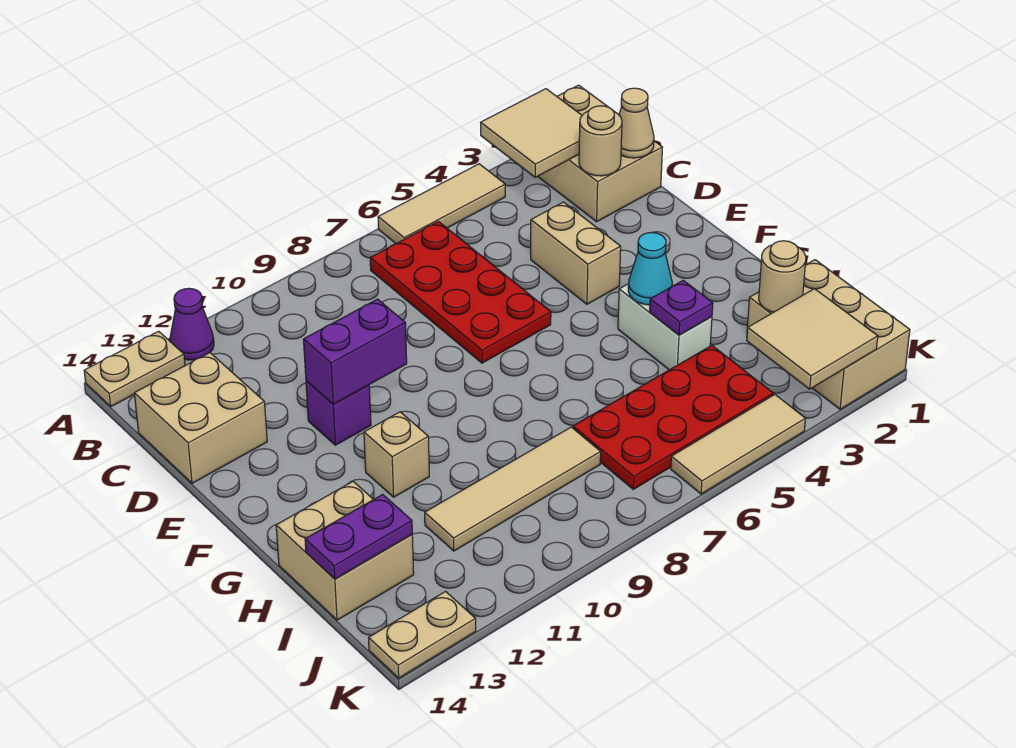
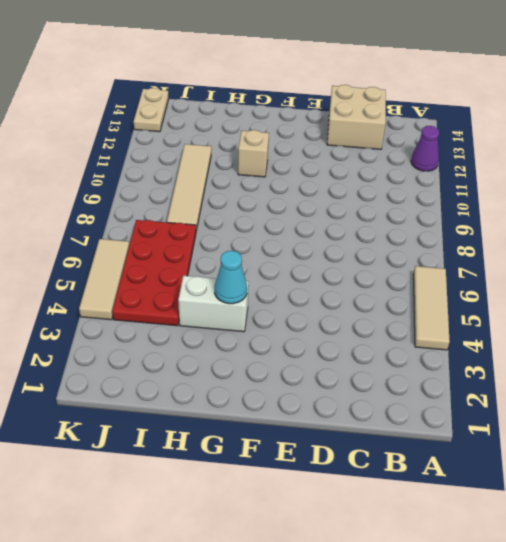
none -> tan brick A1:C2 level 1
none -> tan plate A13:A14 level 1
none -> red plate B6:E7 level 1

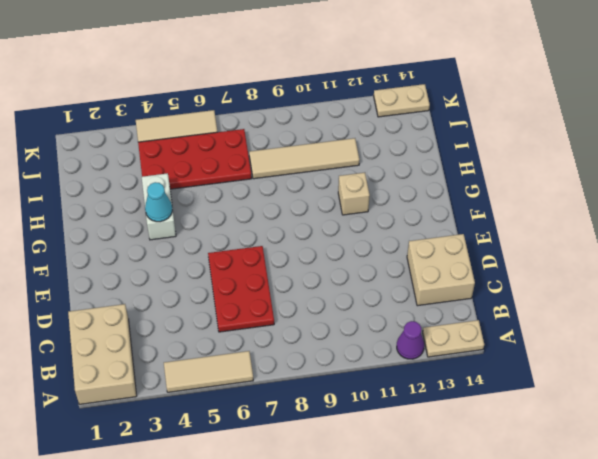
red plate C6:E7 level 1 -> red plate B6:E7 level 1
none -> tan brick D4:E4 level 1
none -> purple brick E11 level 1
none -> tan brick H13:I14 level 1

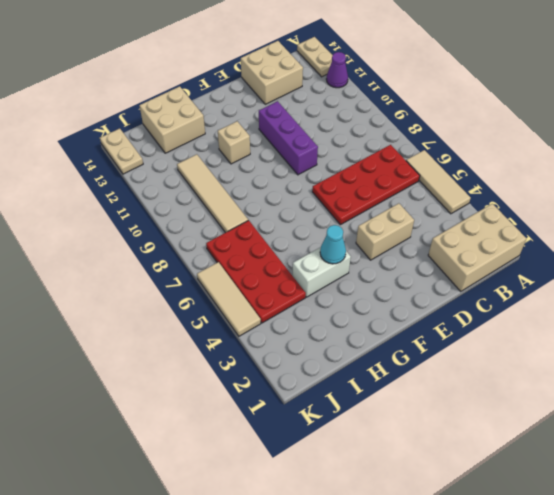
purple brick E9:E11 level 1 -> purple brick E11 level 1
none -> tan brick I1:K2 level 1
none -> tan tile A2:B3 level 2
none -> tan cone C1 level 2

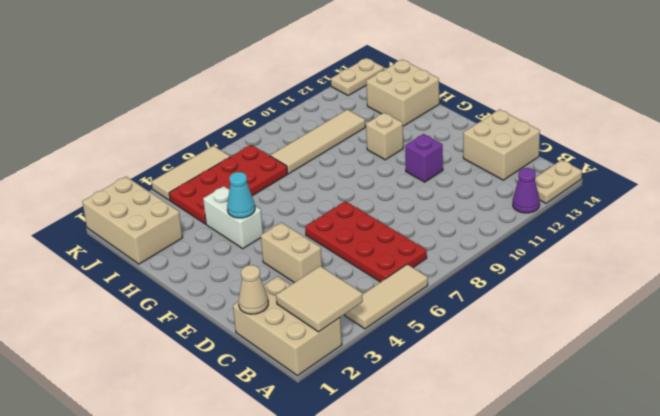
none -> tan round brick C2 level 2
none -> purple brick E10:E11 level 2
none -> purple plate H4 level 2

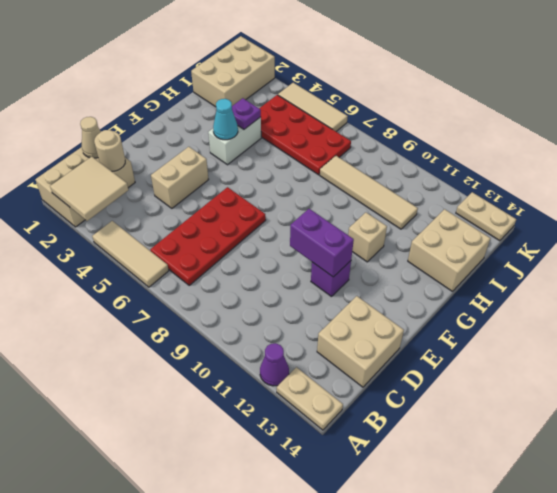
none -> tan round brick I2 level 2
none -> purple plate I13:I14 level 2
none -> tan tile J2:K3 level 2

